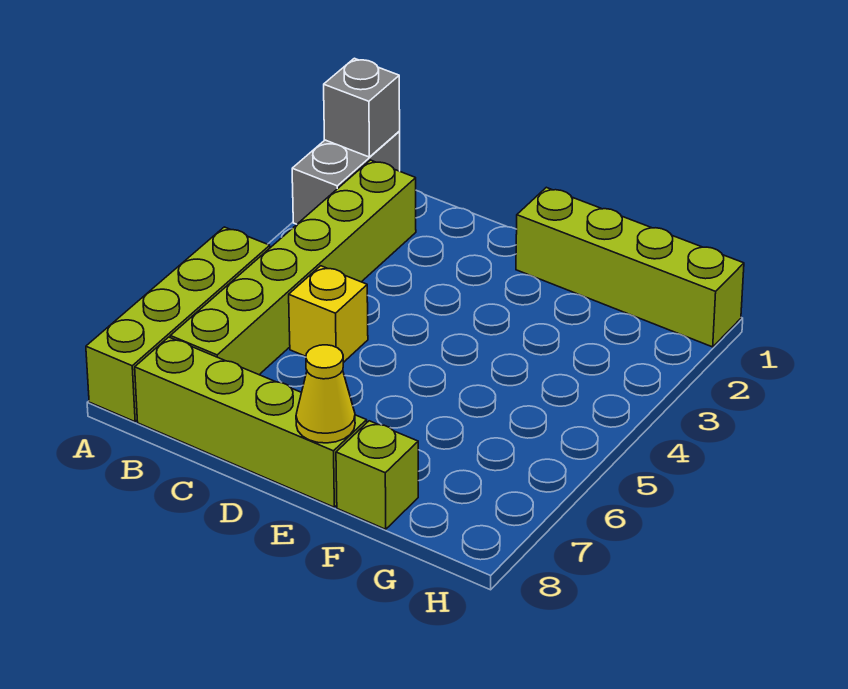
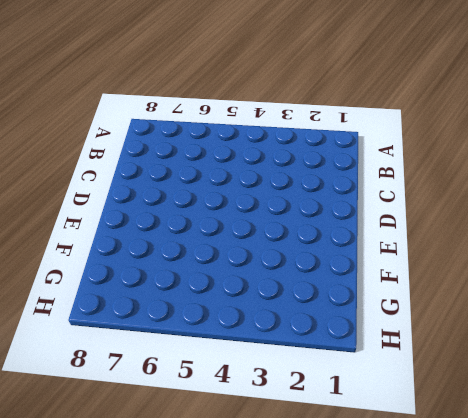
none -> grey brick A1:A2 level 1
none -> lime brick A5:A8 level 1

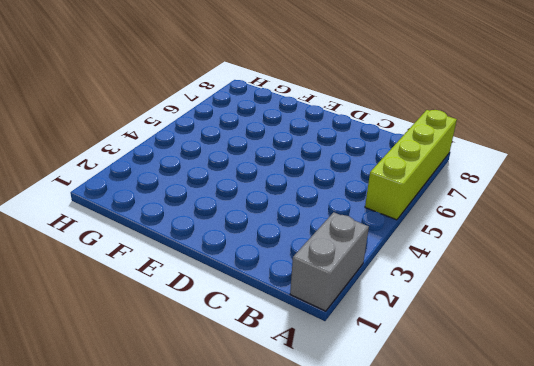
none -> lime brick B2:B7 level 1
none -> lime brick B8:E8 level 1

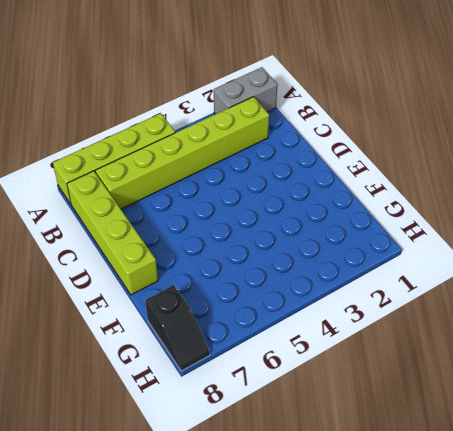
black slope G8:H8 level 1 top G -> none
none -> yellow brick C5 level 1
none -> lime brick E1:H1 level 1

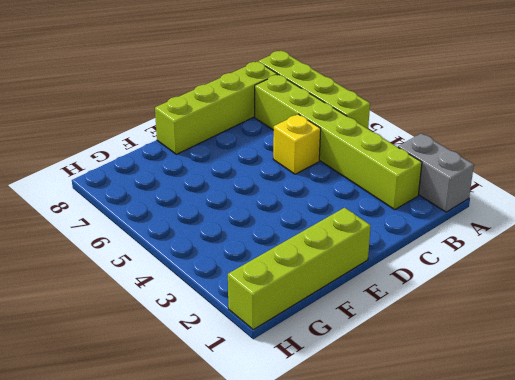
none -> lime brick F8 level 1
none -> grey brick A1 level 2

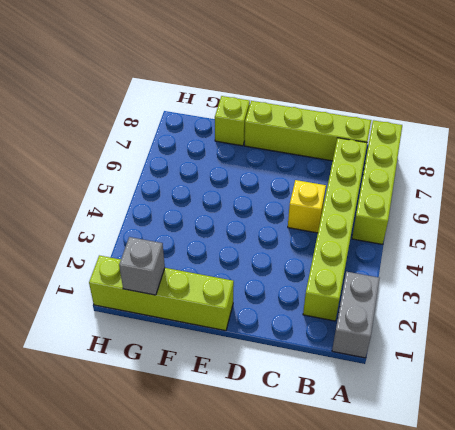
grey brick G1 level 2 -> grey brick A1 level 2
none -> yellow cone E8 level 2

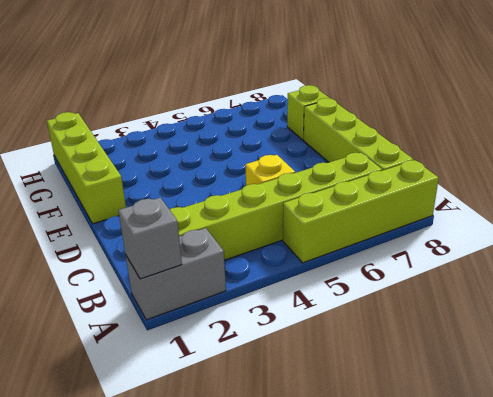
none -> yellow cone E8 level 2

